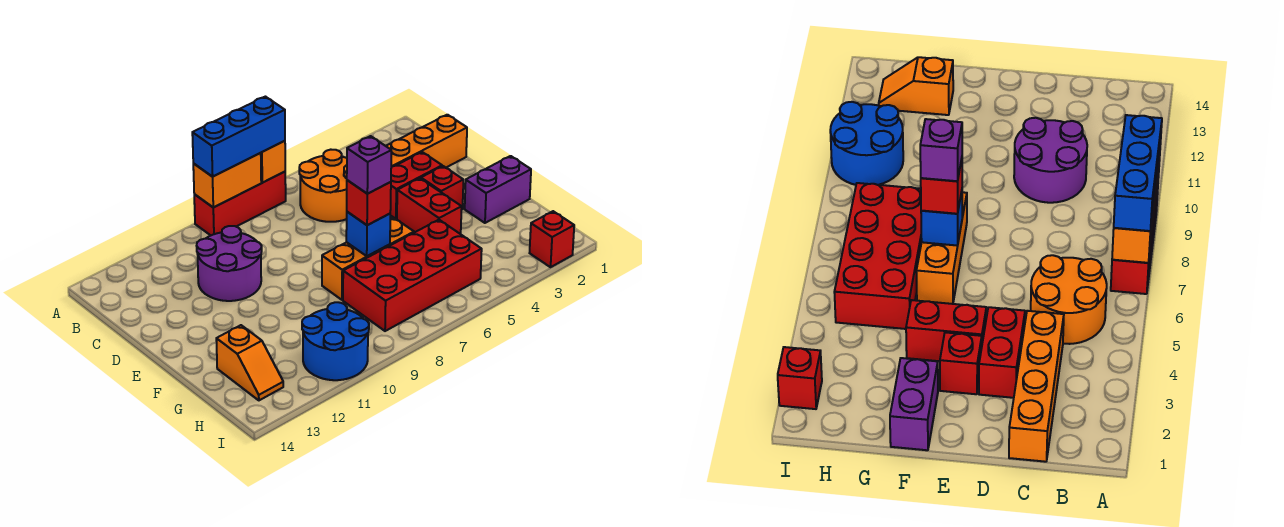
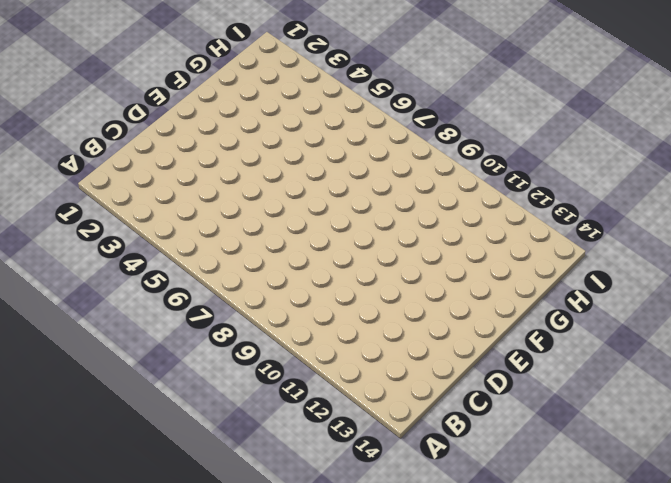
none -> red brick A7:A9 level 1
none -> orange round brick B5:C6 level 1
none -> orange brick C1:C4 level 1

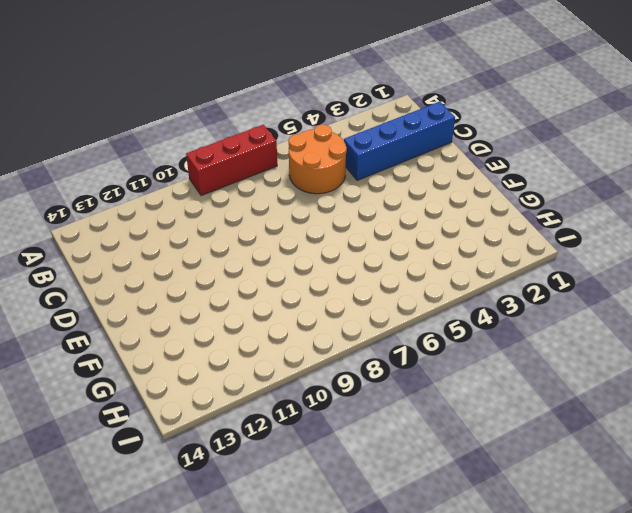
blue brick C1:C4 level 1 -> orange brick C1:C4 level 1
none -> purple round brick C10:D11 level 1
none -> red brick D3:D4 level 1
none -> red brick E3 level 1

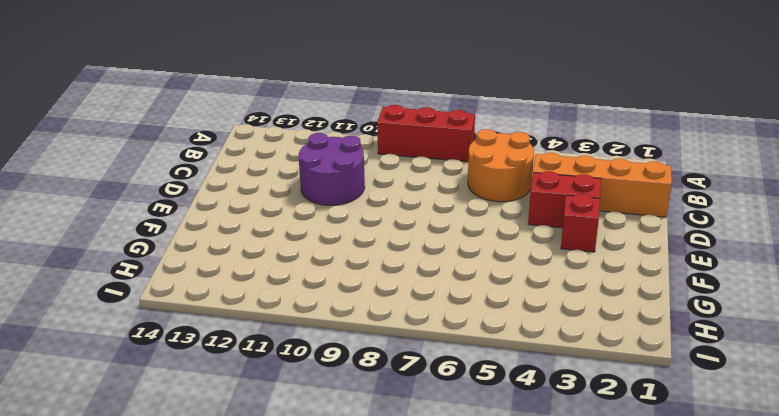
none -> red brick E4:F4 level 1
none -> purple brick F1:F2 level 1
none -> orange brick F6:F8 level 1

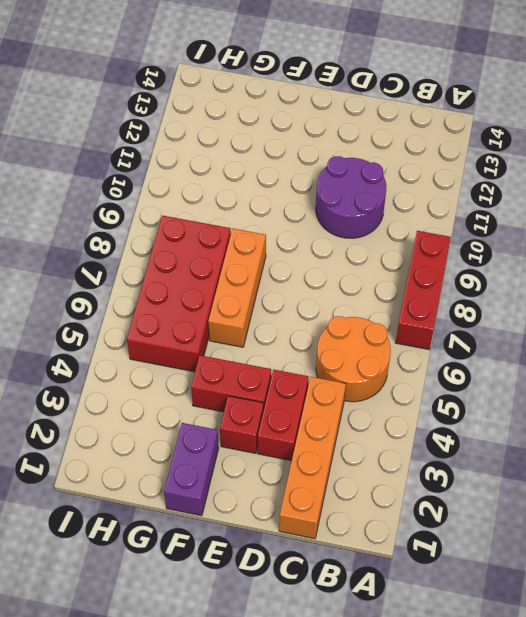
none -> orange slope G13:H13 level 1 top G
none -> blue round brick H10:I11 level 1
none -> red brick I2 level 1

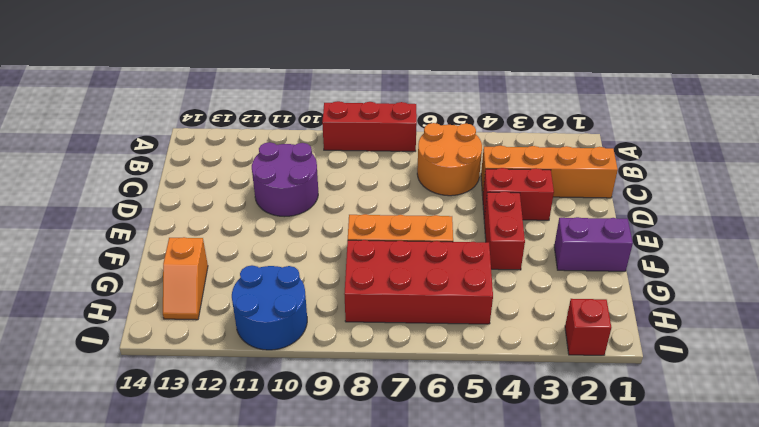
none -> red brick E3 level 1
none -> orange brick A7 level 2
none -> orange brick A8:A9 level 2

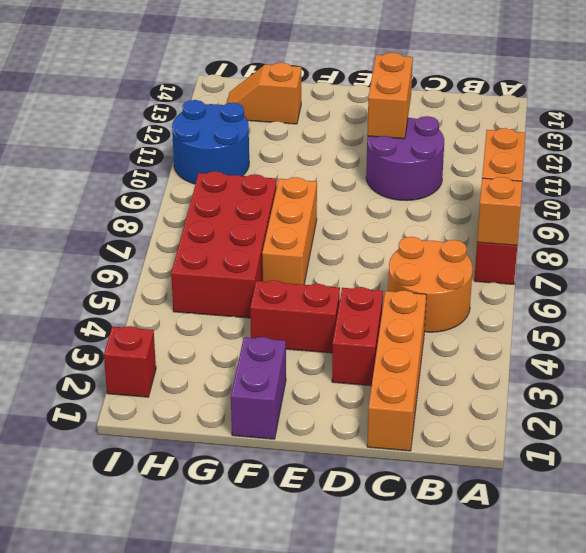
orange brick D11:D12 level 2 -> none
none -> red brick E3 level 1
none -> blue brick F7 level 2
none -> blue brick A7:A9 level 3

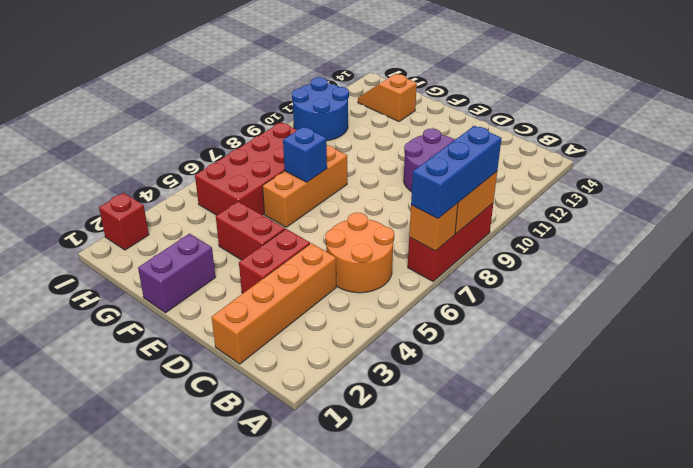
none -> red brick E3 level 1
none -> red brick F7 level 3
none -> purple brick F7 level 4

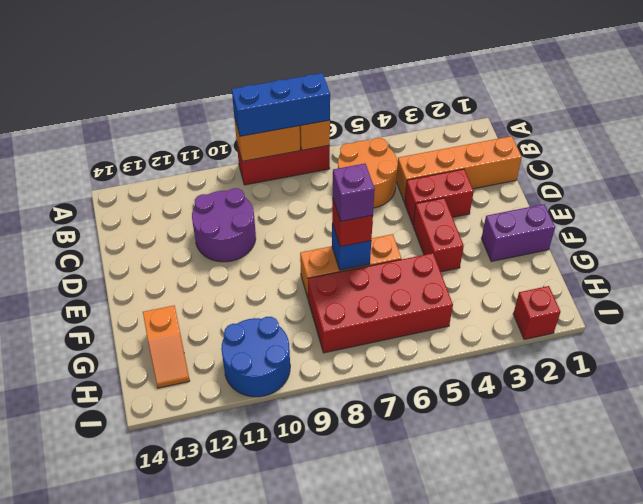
none -> red brick E3 level 1

